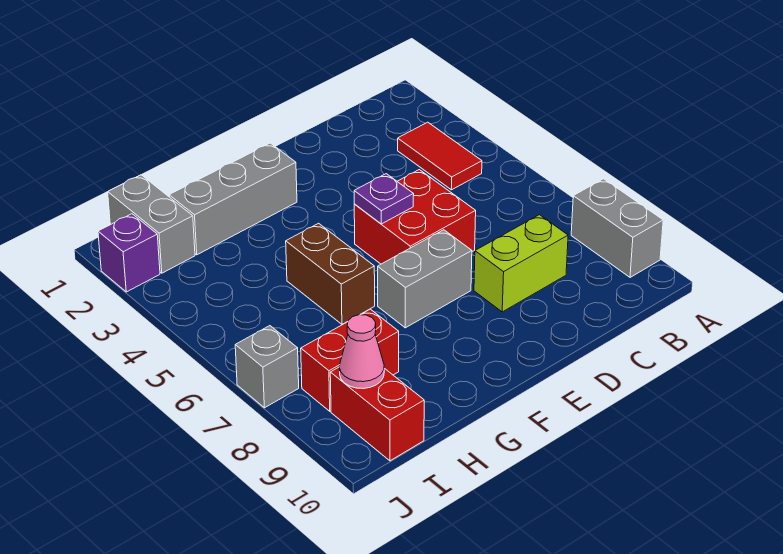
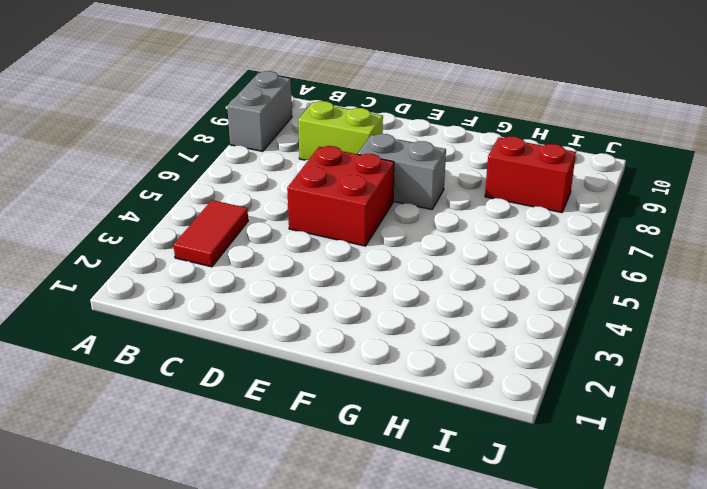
none -> grey brick F2:H2 level 1
none -> brown brick G5:G6 level 1
none -> grey brick I1:I2 level 1

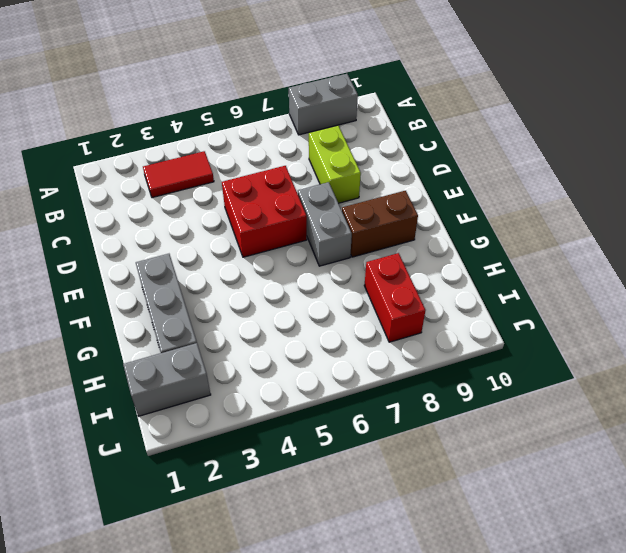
brown brick F8:F9 level 1 -> brown brick G5:G6 level 1
none -> red brick I9:I10 level 1
none -> purple brick J2 level 1
none -> grey brick J7 level 1

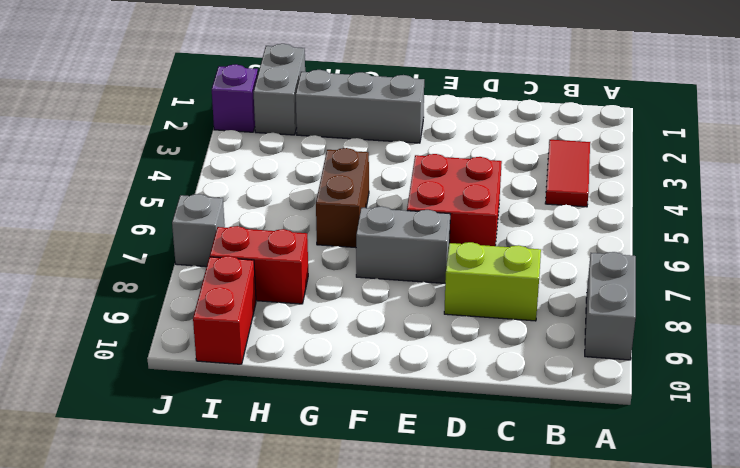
none -> purple plate E5 level 2
none -> pink cone I9 level 2

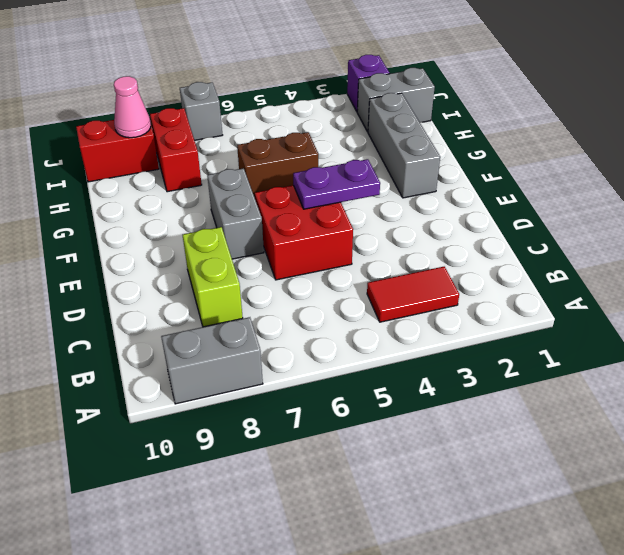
purple plate E4:E5 level 2 -> purple plate E5 level 2

